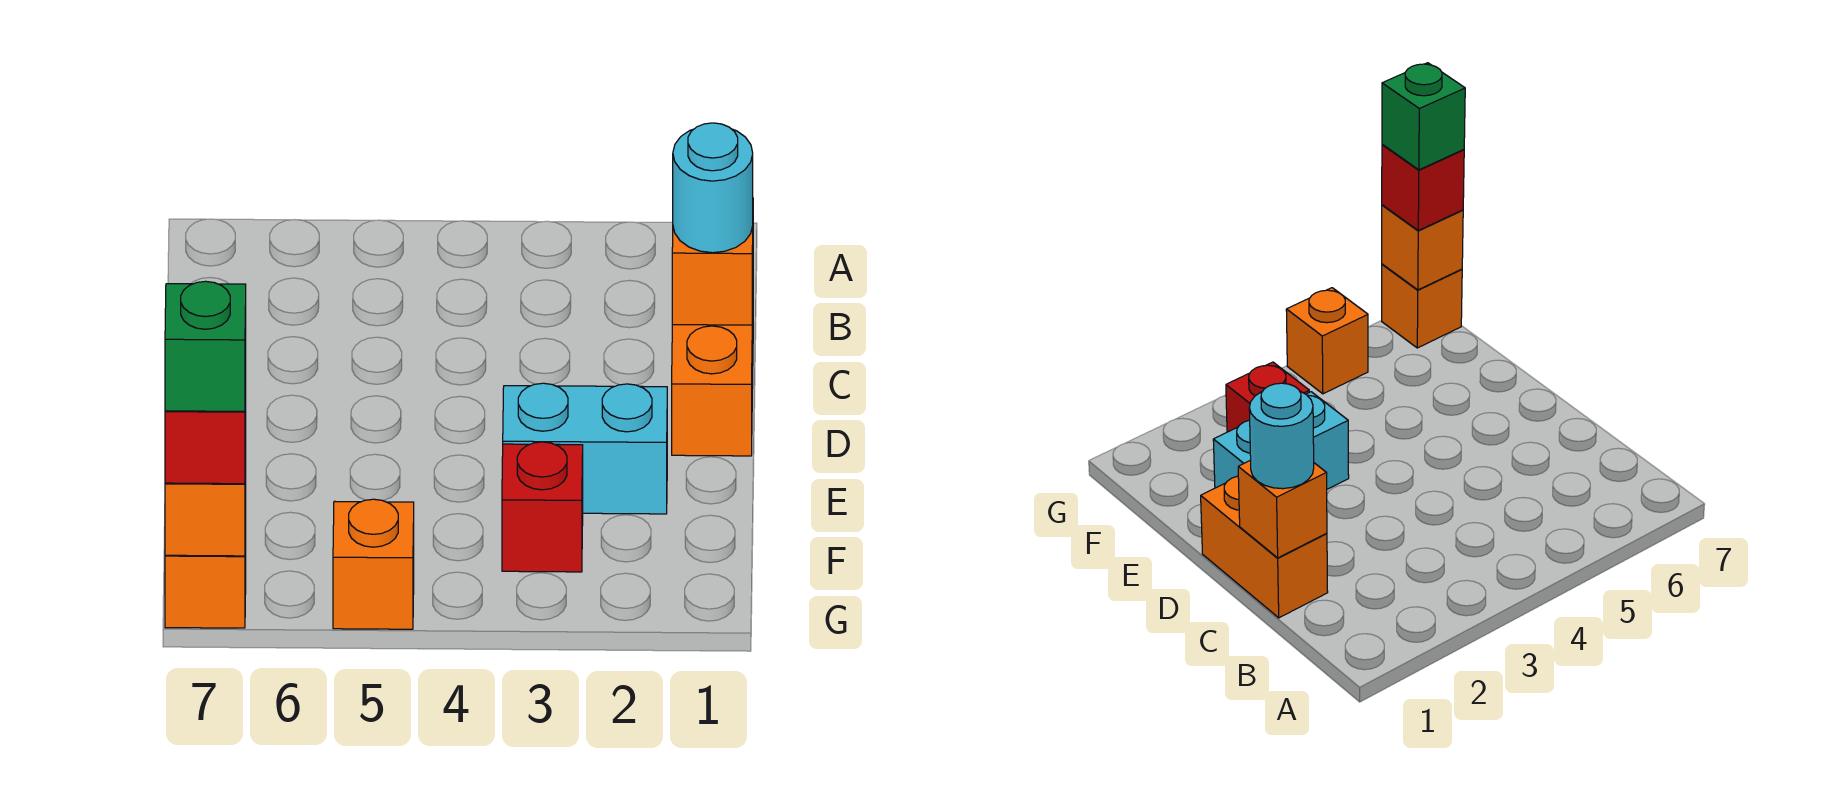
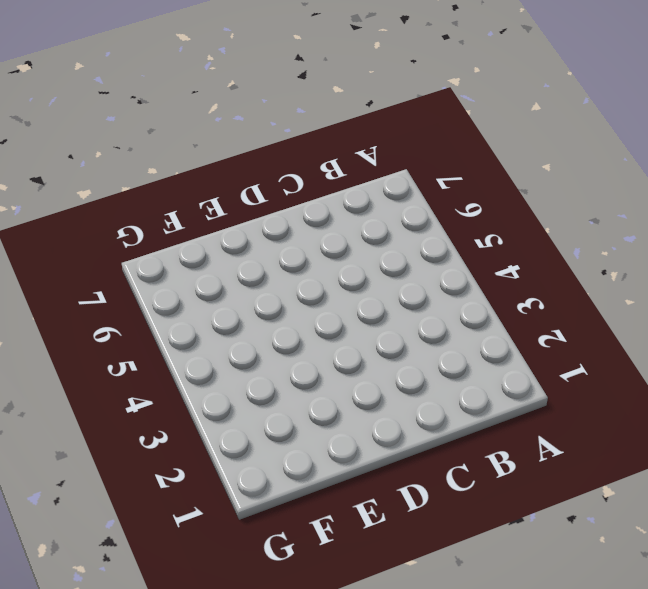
none -> orange brick C1:D1 level 1
none -> cyan brick E2:E3 level 1

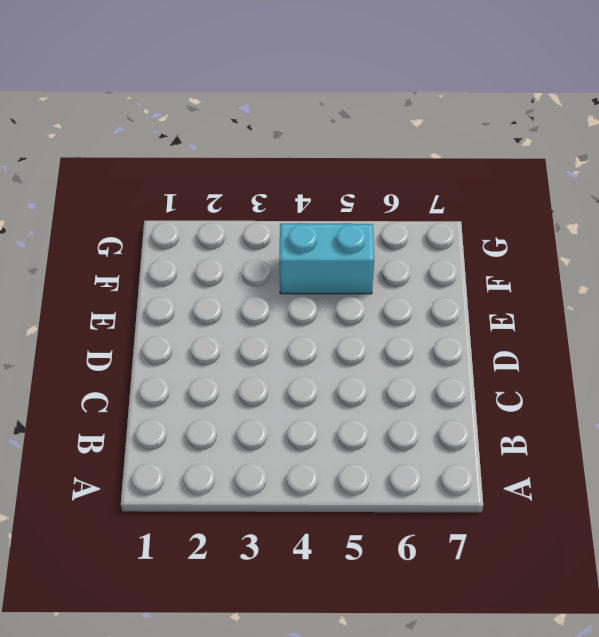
cyan brick F4:F5 level 1 -> cyan brick E2:E3 level 1
none -> orange brick C1:D1 level 1
none -> red brick F3 level 1

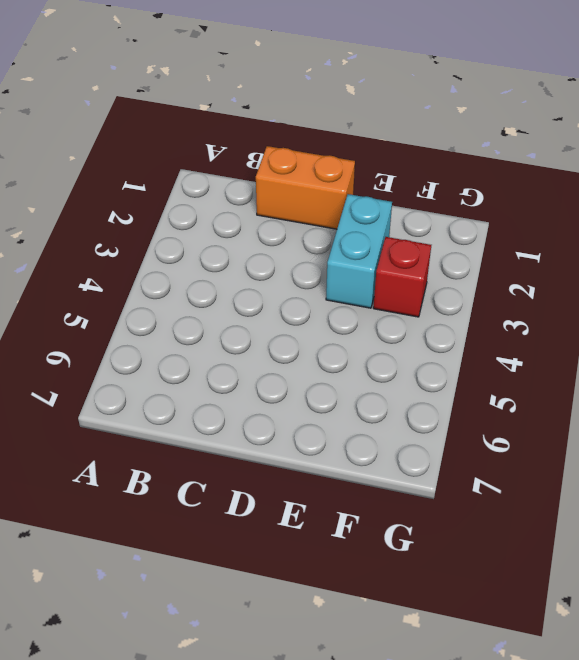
none -> orange brick G5 level 1
none -> orange brick G7 level 1

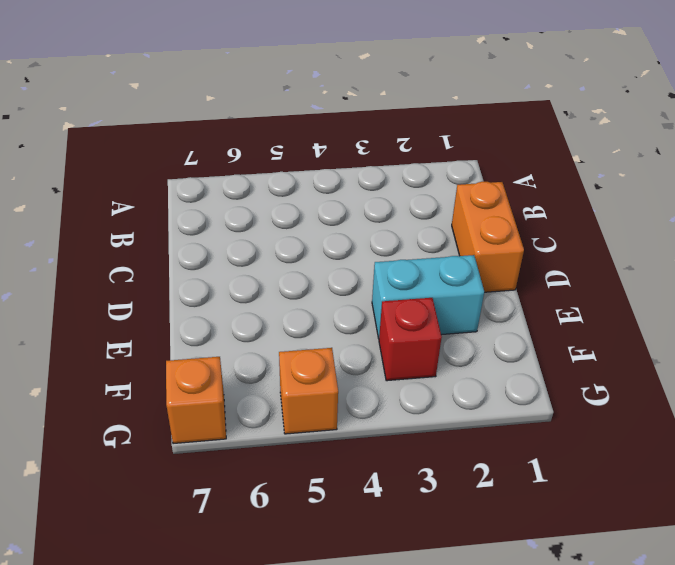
none -> orange brick C1 level 2
none -> orange brick G7 level 2

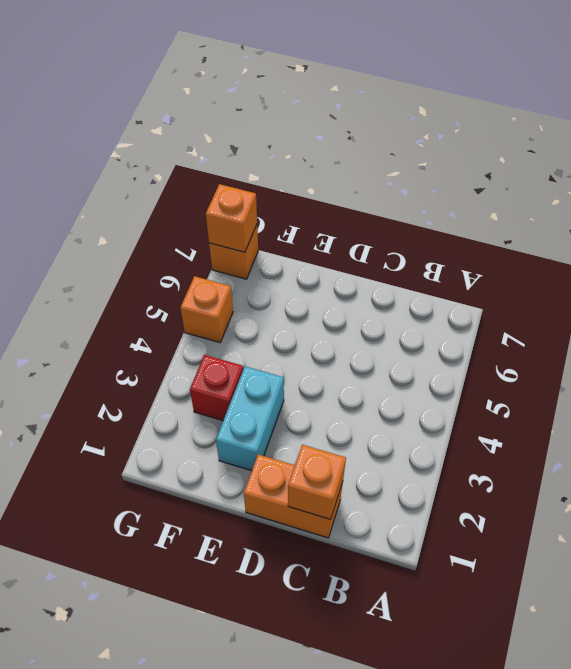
none -> cyan round brick C1 level 3
none -> red brick G7 level 3

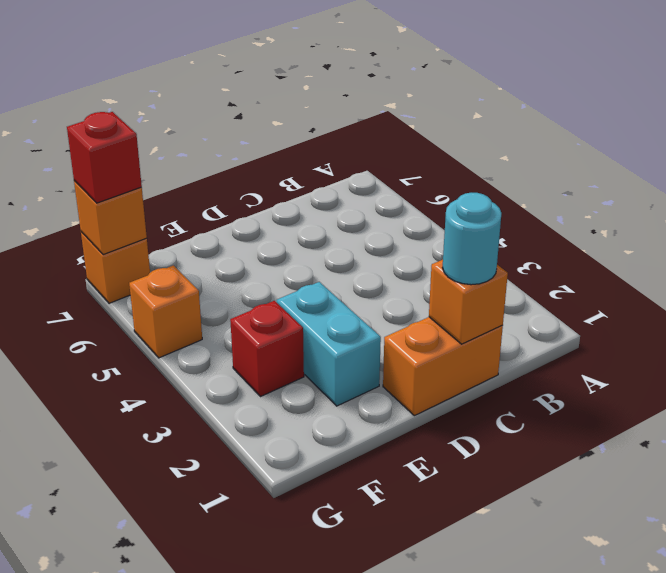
none -> green brick G7 level 4

